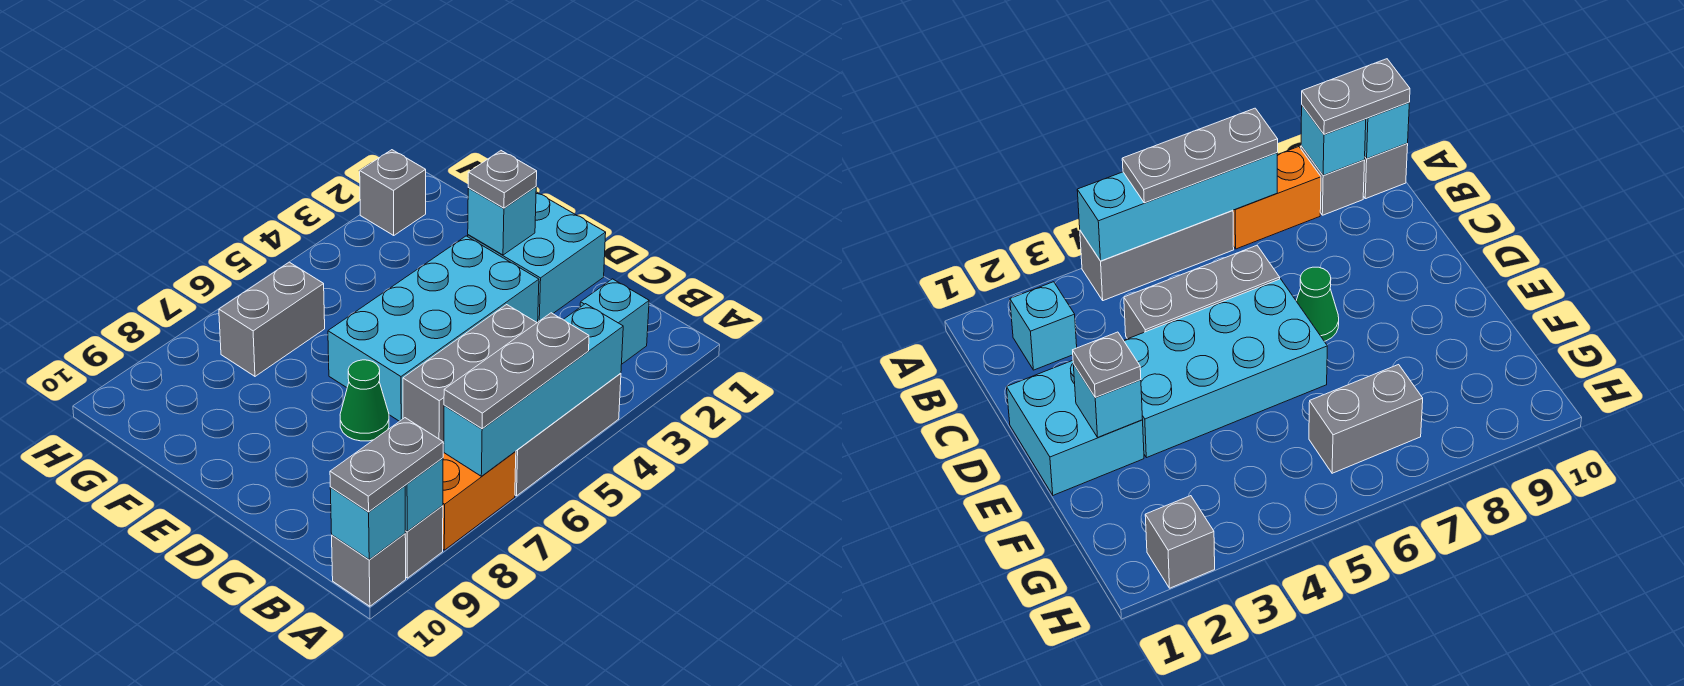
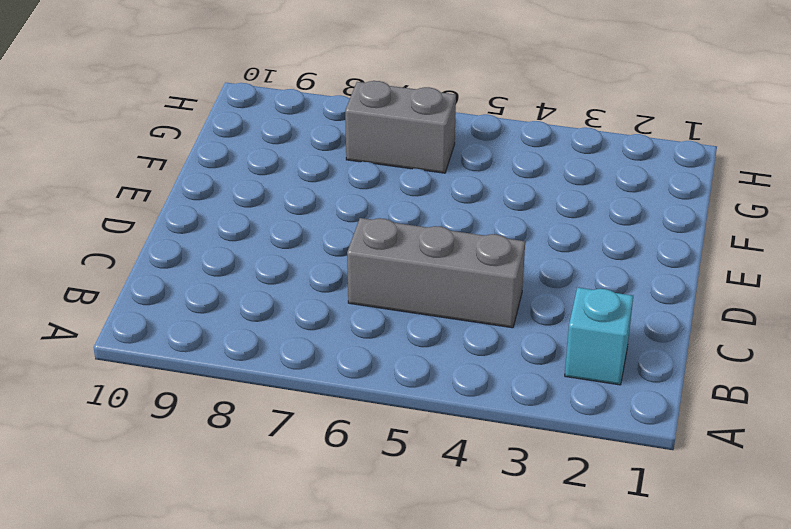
none -> grey brick A4:A6 level 1
none -> orange brick A7:A8 level 1
none -> grey brick A9 level 1

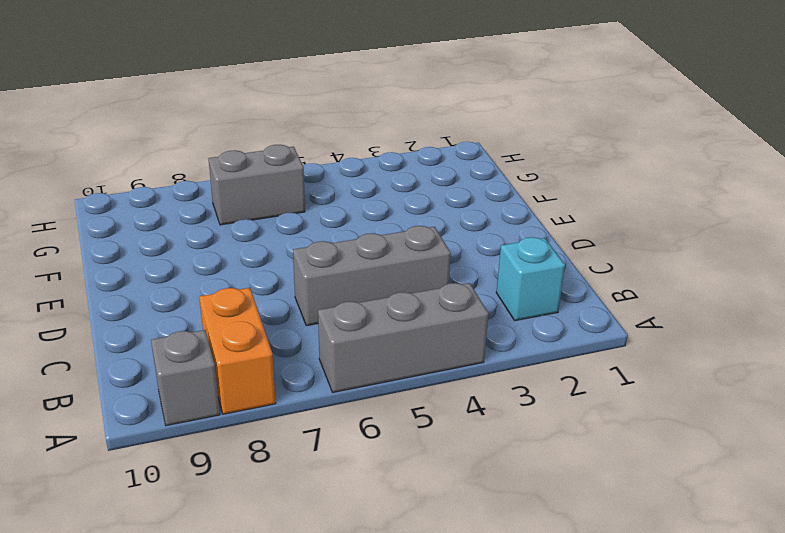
orange brick A8:B8 level 1 -> orange brick A7:A8 level 1
none -> grey brick A10 level 1
none -> cyan brick D1:E2 level 1
none -> cyan brick D3:E6 level 1

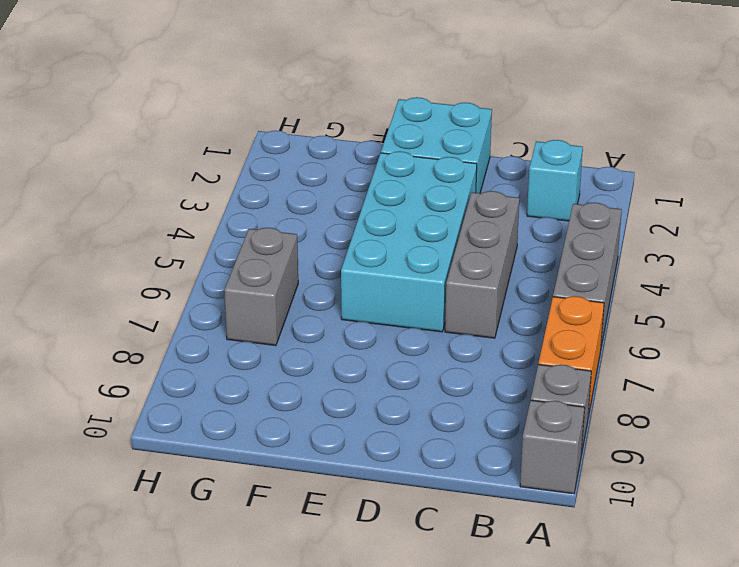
none -> green cone D7 level 1
none -> grey brick H2 level 1
none -> cyan brick A4:A7 level 2

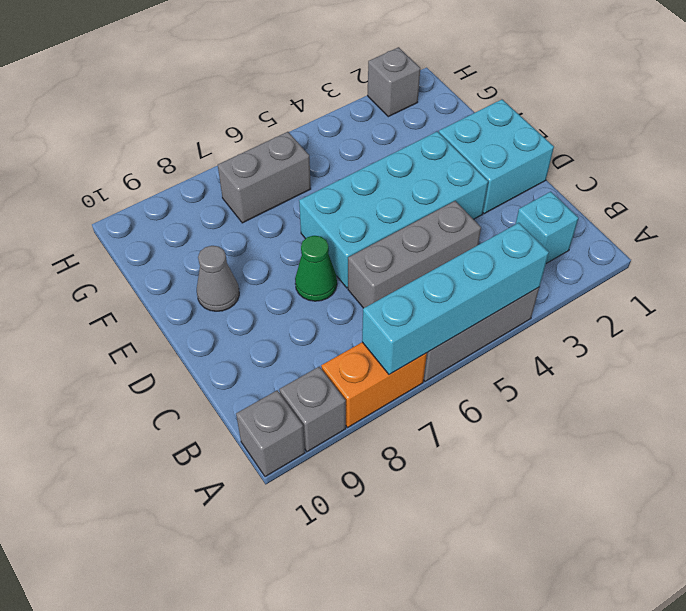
grey cone E9 level 1 -> none
none -> cyan brick A9 level 2
none -> cyan brick A10 level 2
none -> cyan brick E2 level 2

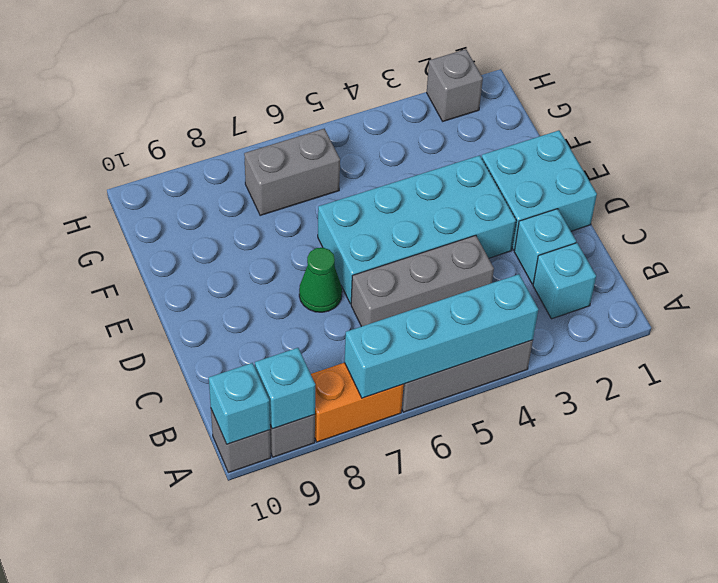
cyan brick C2 level 1 -> cyan brick E2 level 2
none -> grey plate A5:A7 level 3
none -> grey plate A9:A10 level 3
none -> grey plate E2 level 3

